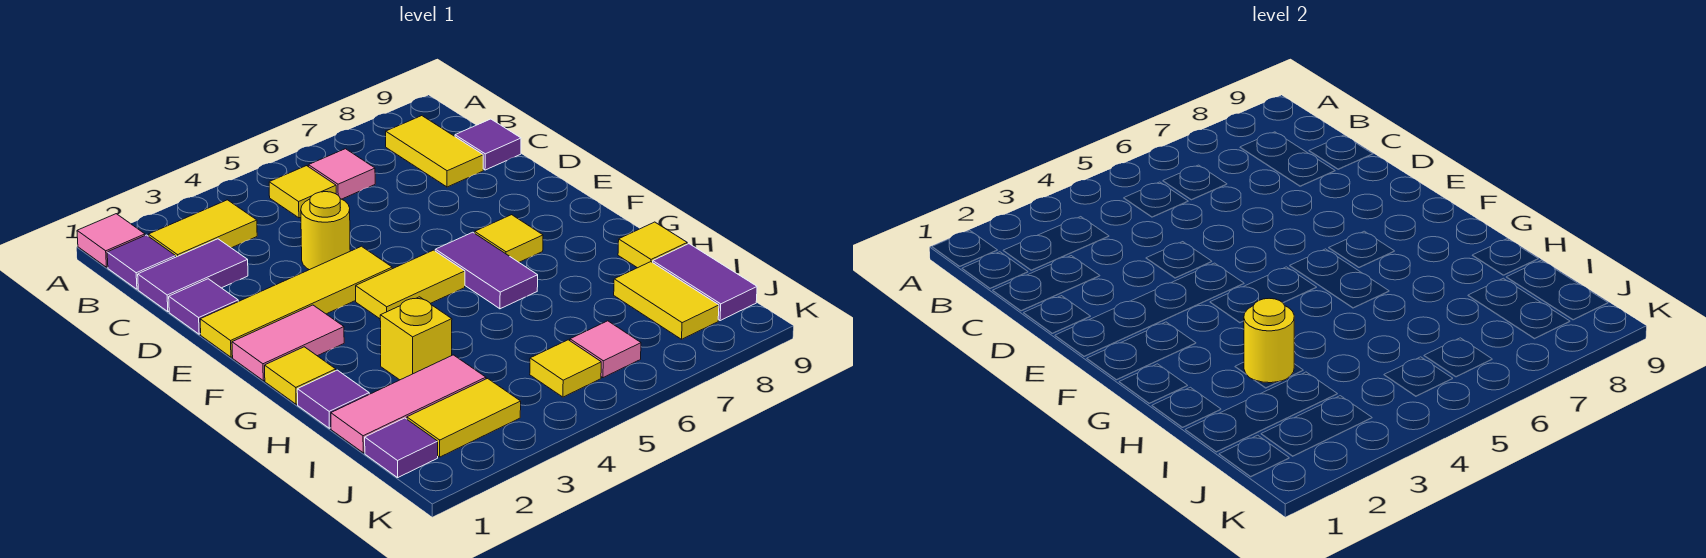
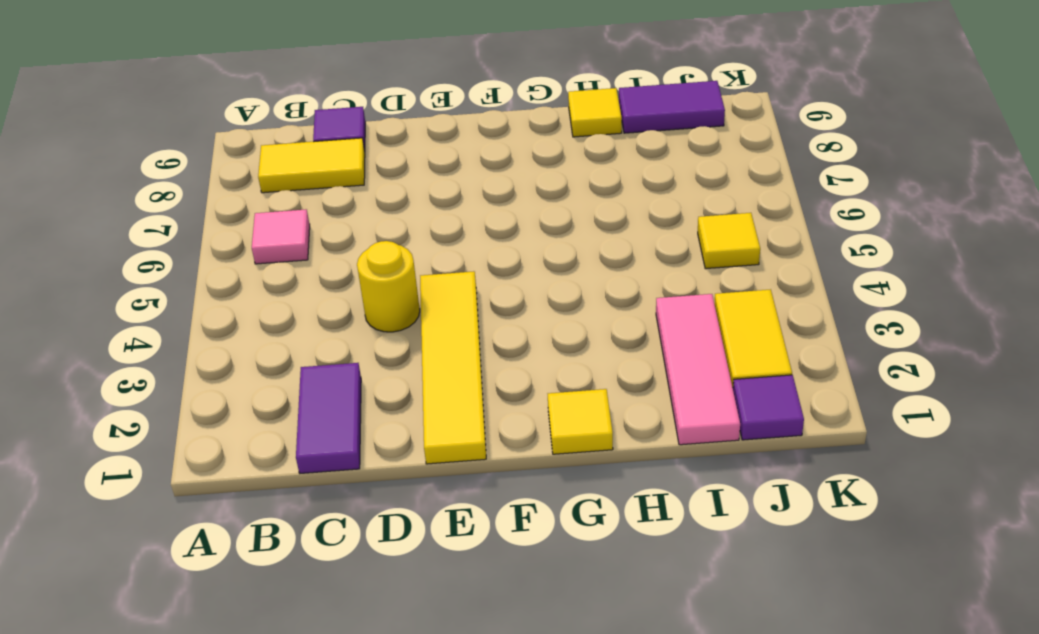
none -> pink tile A1 level 1
none -> purple tile B1 level 1
none -> yellow tile B2:B3 level 1

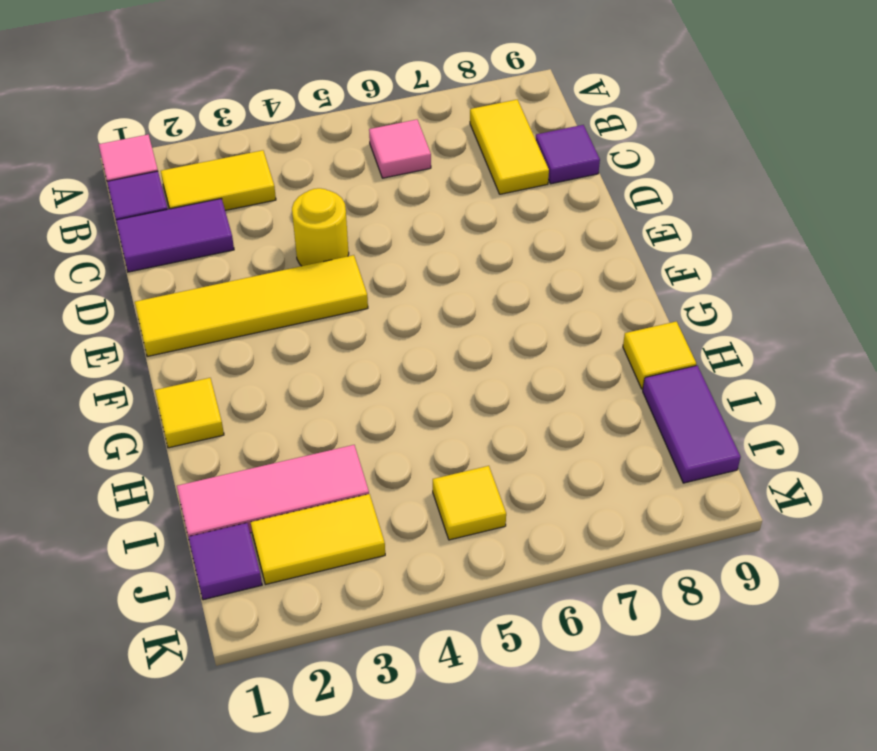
none -> yellow tile B5 level 1
none -> purple tile D1 level 1
none -> pink tile F1:F2 level 1

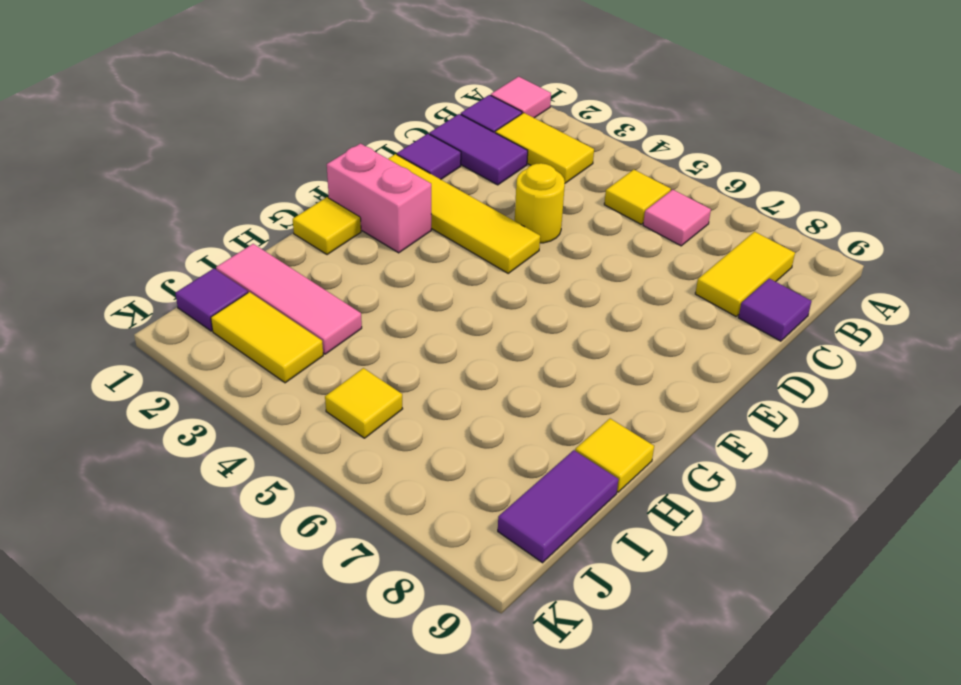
pink brick F1:F2 level 1 -> pink tile F1:F2 level 1
none -> yellow tile F4:F5 level 1
none -> purple tile F6:G6 level 1
none -> yellow tile F7 level 1

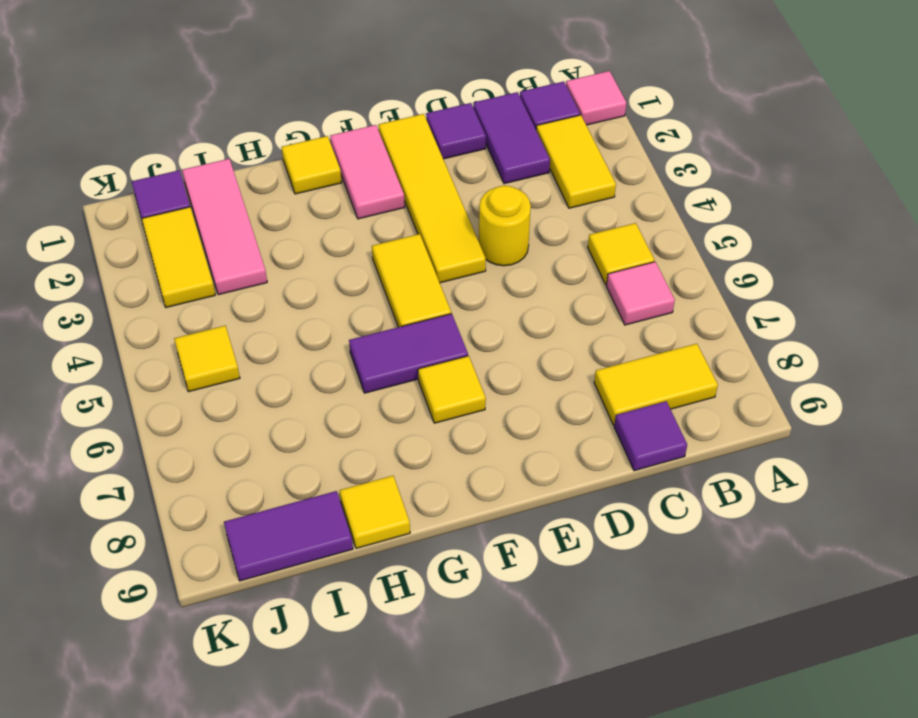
none -> purple tile H1 level 1
none -> yellow brick H3 level 1
none -> yellow tile I8:J8 level 1

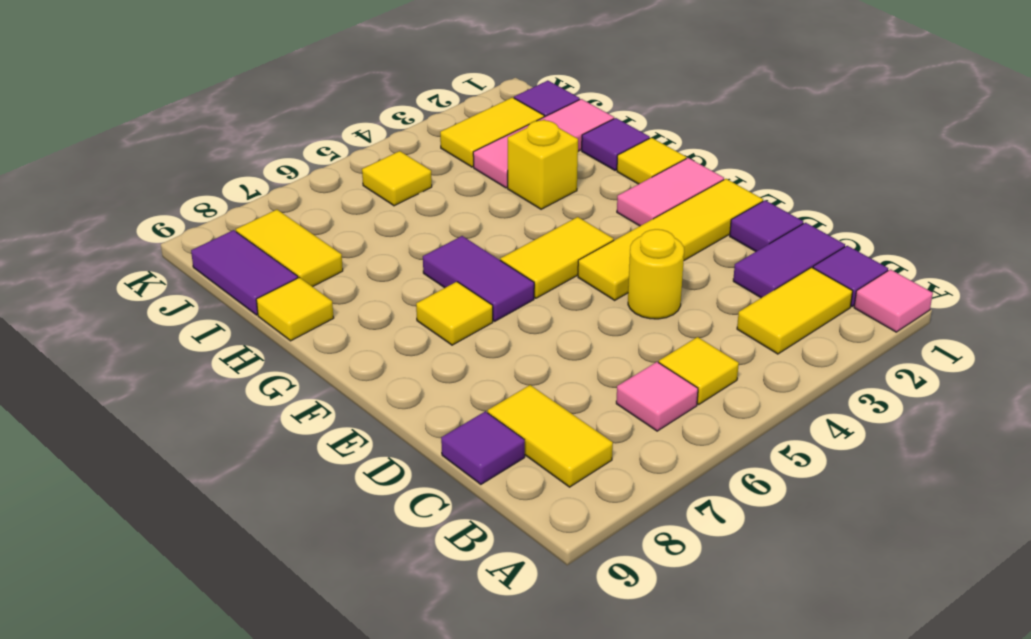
none -> pink tile J6 level 1
none -> yellow round brick H3 level 2

